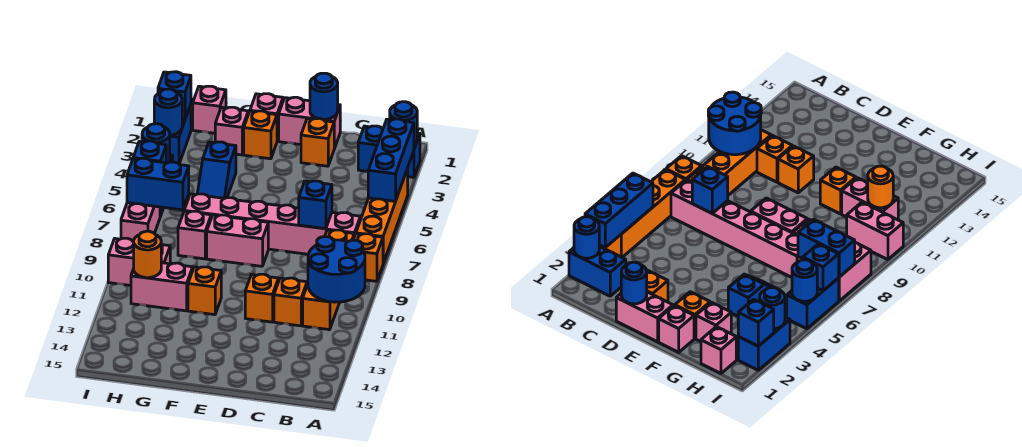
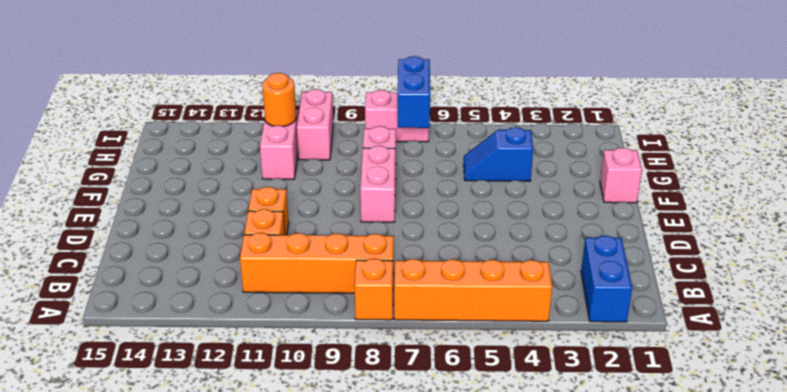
none -> pink brick B7:G7 level 1
none -> pink brick D1:E1 level 1
none -> orange brick D2 level 1
none -> orange brick F2 level 1

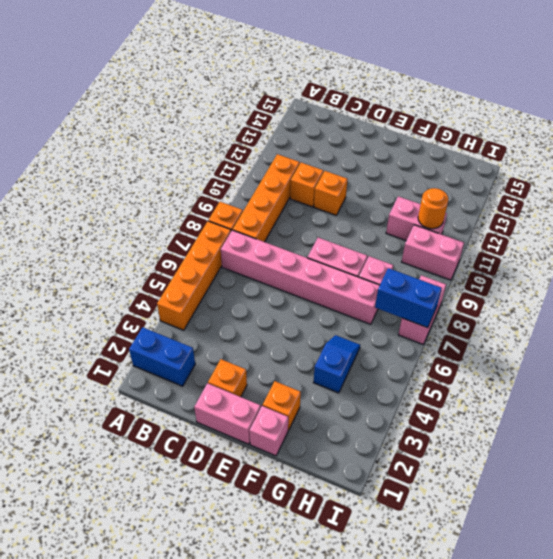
none -> orange brick F11 level 1
none -> pink brick G2 level 1
none -> pink brick H1 level 1
none -> blue brick I2:I3 level 1

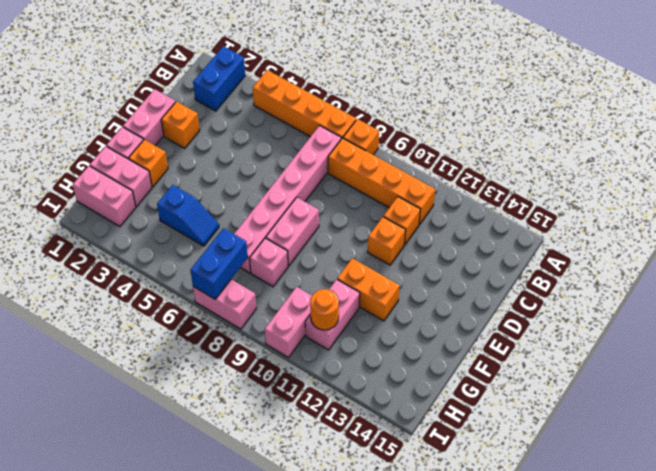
orange brick F11:F12 level 1 -> orange brick F11 level 1
pink brick G1:G2 level 1 -> pink brick G2 level 1
pink brick H1:H2 level 1 -> pink brick H1 level 1
none -> blue brick I2:I3 level 1
none -> blue brick I5:I6 level 1
none -> blue round brick A2 level 2
none -> blue brick A3:A5 level 2

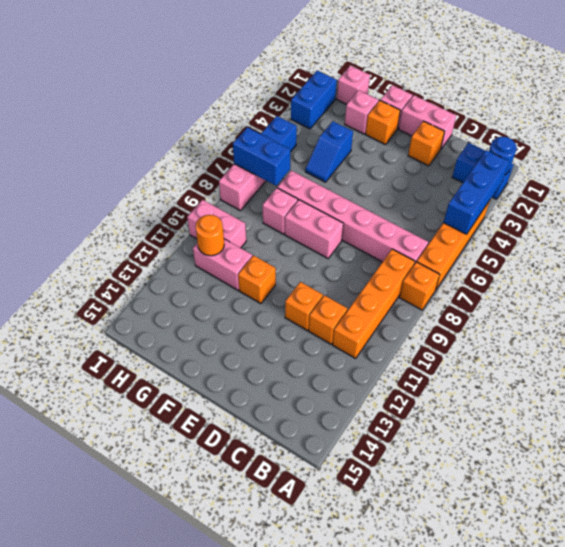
none -> blue round brick A10:B11 level 2
none -> blue brick C7 level 2
none -> blue round brick D1 level 2
none -> blue brick I2 level 2

